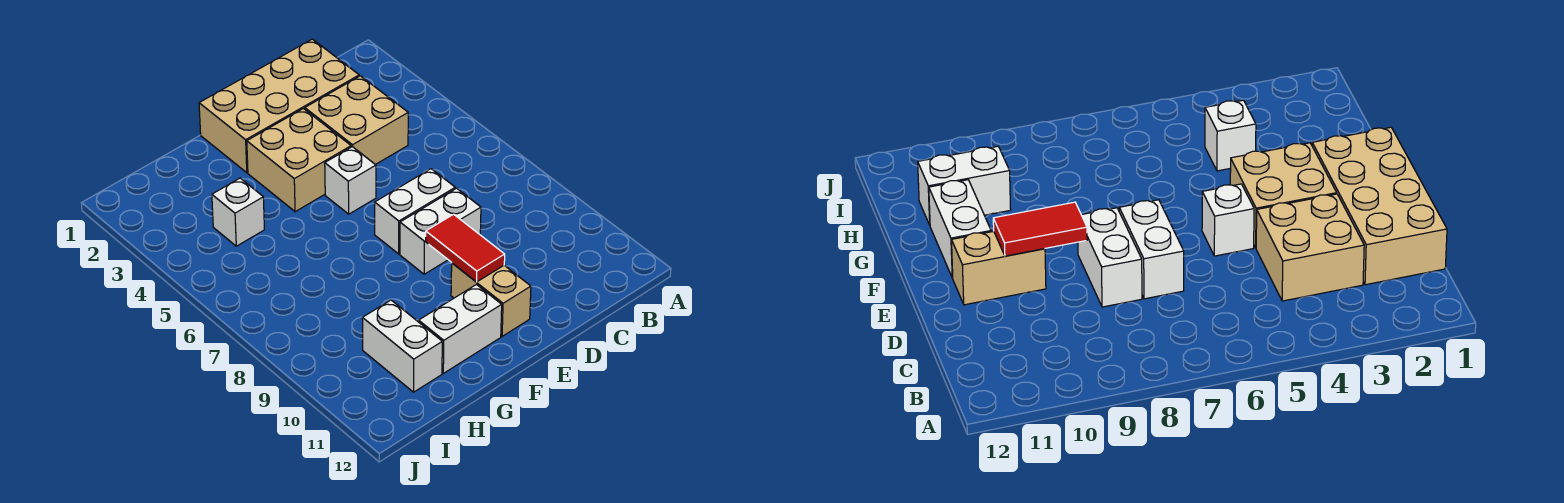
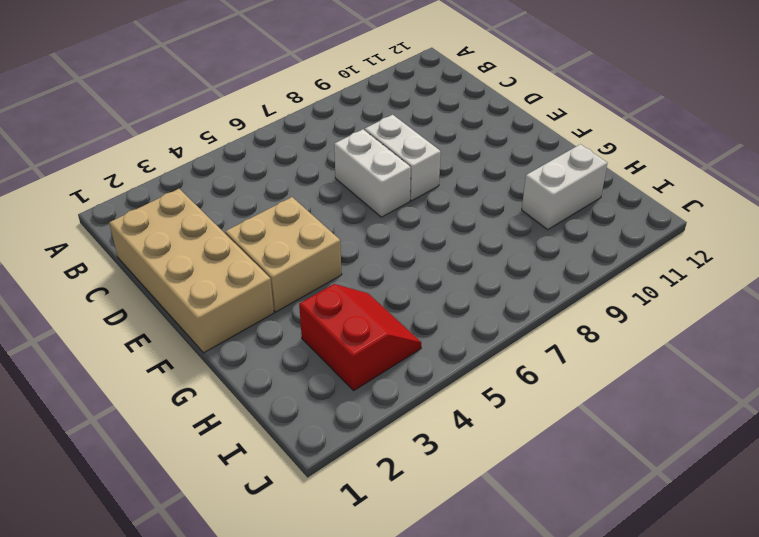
red slope H3:I4 level 1 top 3 -> white brick H4 level 1
none -> tan brick C3:D4 level 1
none -> white brick E5 level 1

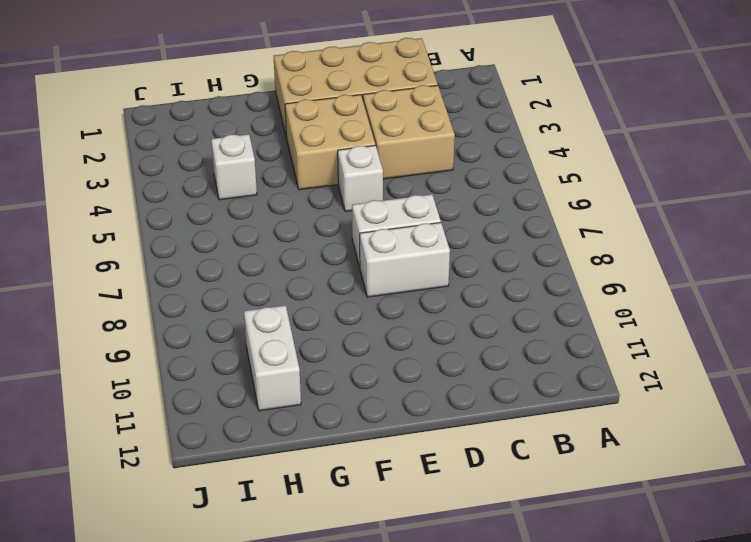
none -> tan brick E10:E11 level 1
none -> white brick F11:G11 level 1

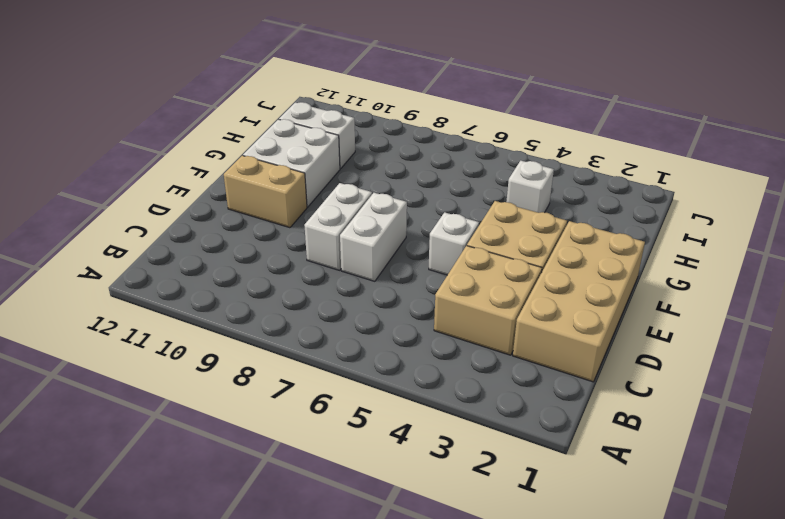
white brick F10:G11 level 1 -> white brick F11:G11 level 1
none -> red tile E9:E10 level 2

